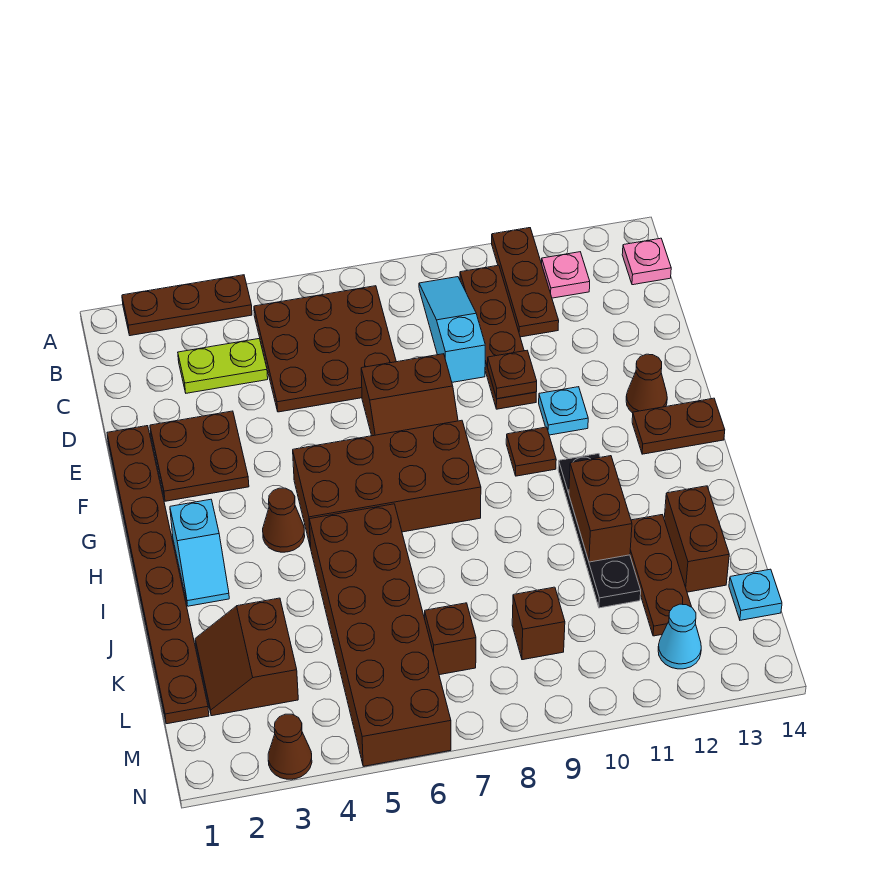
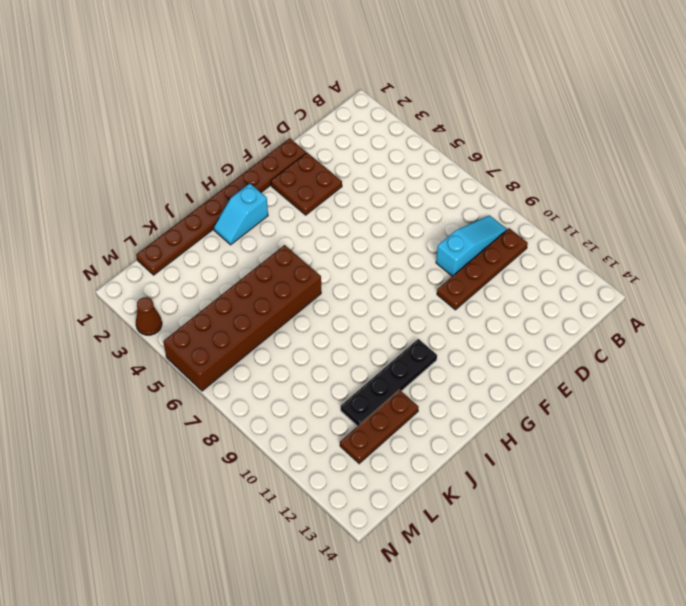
none -> brown plate A2:A4 level 1
none -> brown plate A11:C11 level 1
none -> brown plate B5:D7 level 1
none -> pink plate B12 level 1

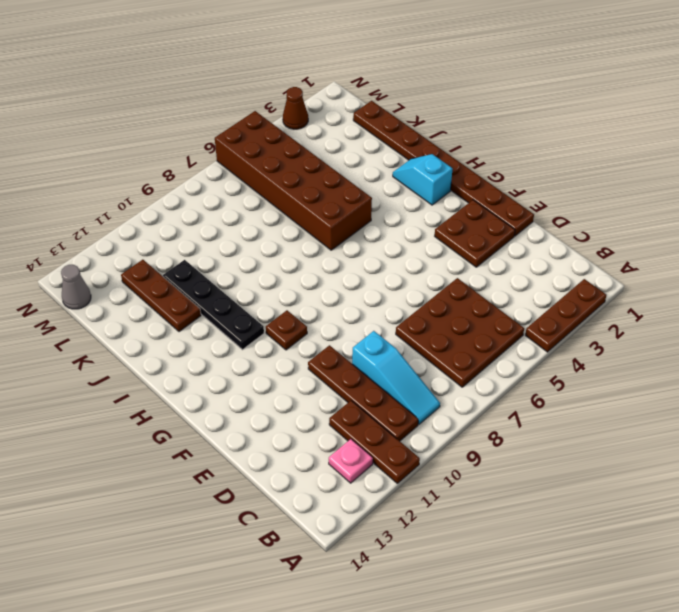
grey cone M14 level 1 -> none
none -> pink plate B14 level 1
none -> lime plate C3:C4 level 1
none -> brown slope E7:F8 level 1 top E
none -> cyan plate F11 level 1

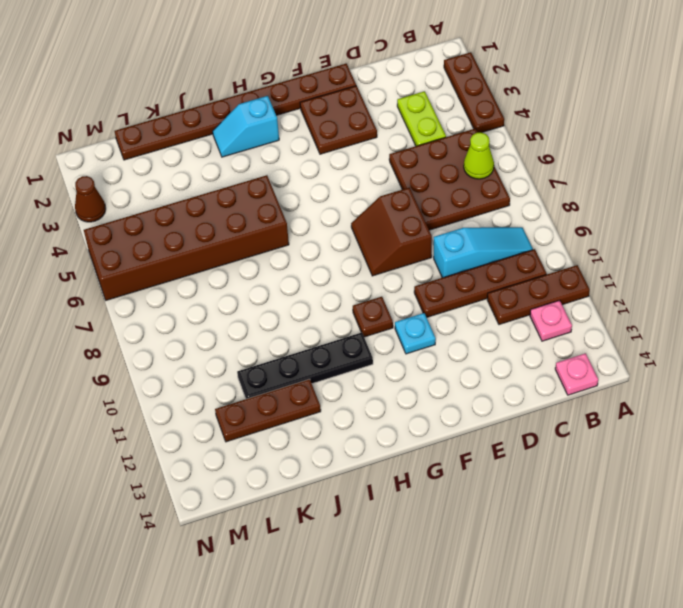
lime cone B6 level 2 -> none
none -> brown cone F13 level 1
none -> brown brick G5:H8 level 1
none -> brown plate G13:G14 level 1
none -> brown cone H4 level 1

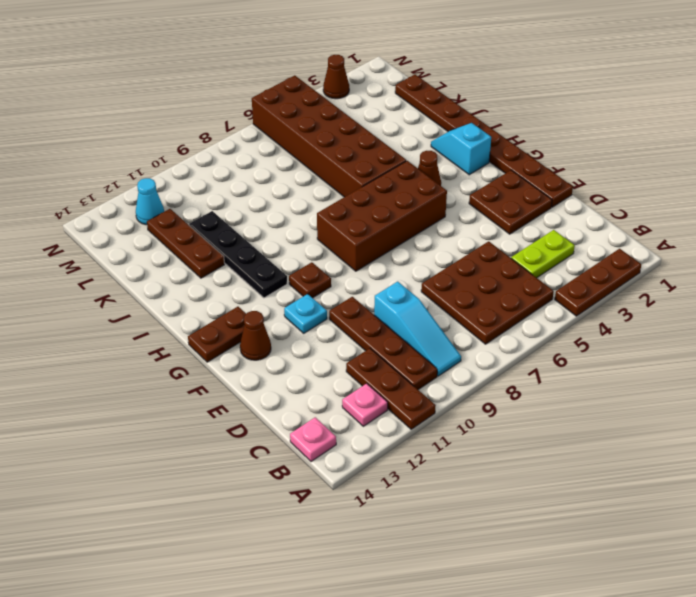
none -> brown slope E7:F8 level 1 top E
none -> brown brick J13:K13 level 1
none -> brown slope K2:L3 level 1 top 3
none -> brown brick L7 level 1

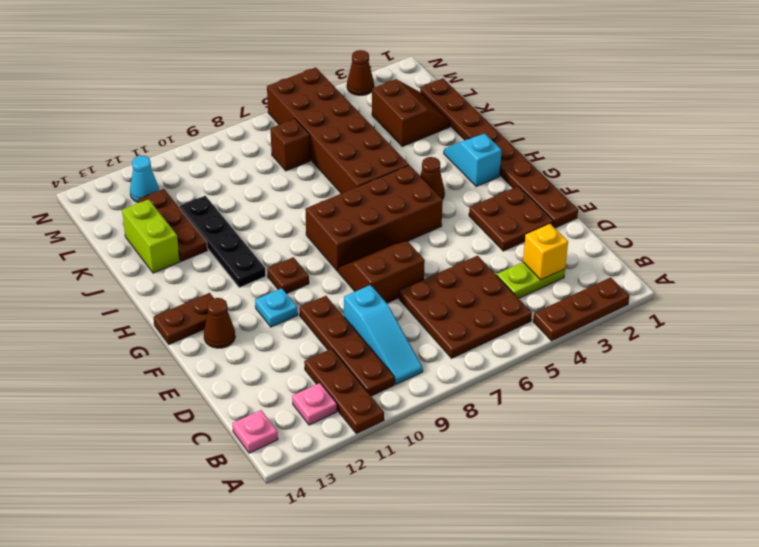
yellow brick C3 level 2 -> none
lime brick J13:K13 level 1 -> brown brick J13:K13 level 1
none -> brown brick L9 level 1
none -> cyan plate L14 level 1
none -> brown plate E10 level 2
none -> brown brick I11:J11 level 2

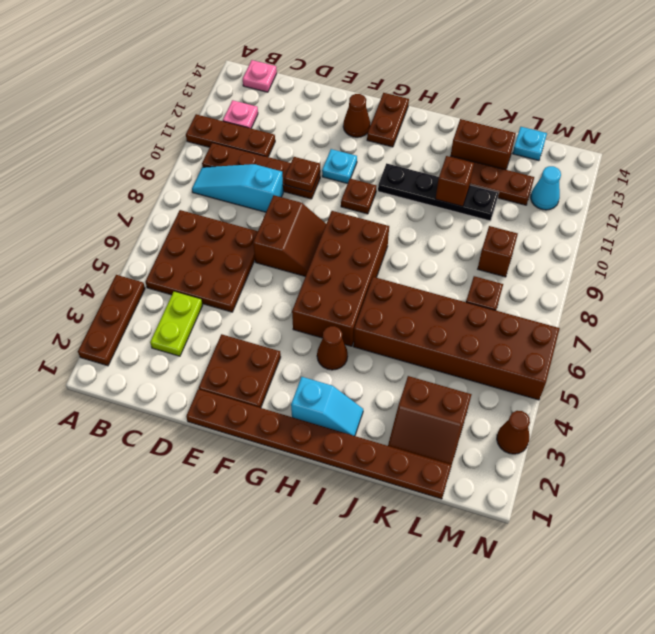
brown brick J11 level 2 -> brown brick I11:J11 level 2

